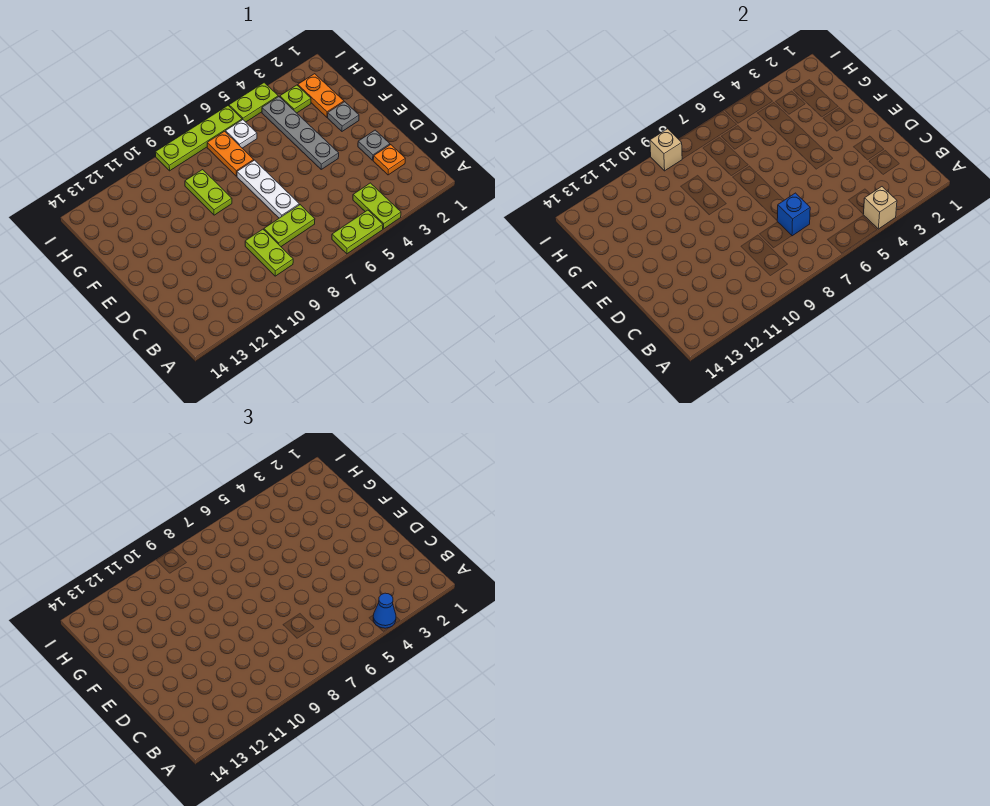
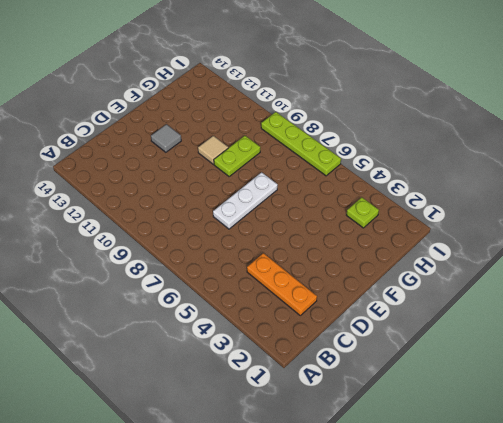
orange plate C2:C4 level 1 -> orange plate C2 level 1
grey tile E12 level 1 -> none
tan tile F10 level 1 -> none
none -> lime plate A4:B4 level 1
none -> lime plate A5:A6 level 1
none -> lime plate B9:C9 level 1

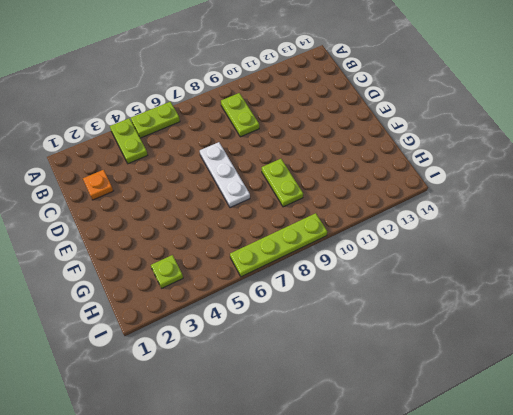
none -> lime plate C7:C8 level 1
none -> grey plate D2 level 1
none -> grey plate E4:H4 level 1

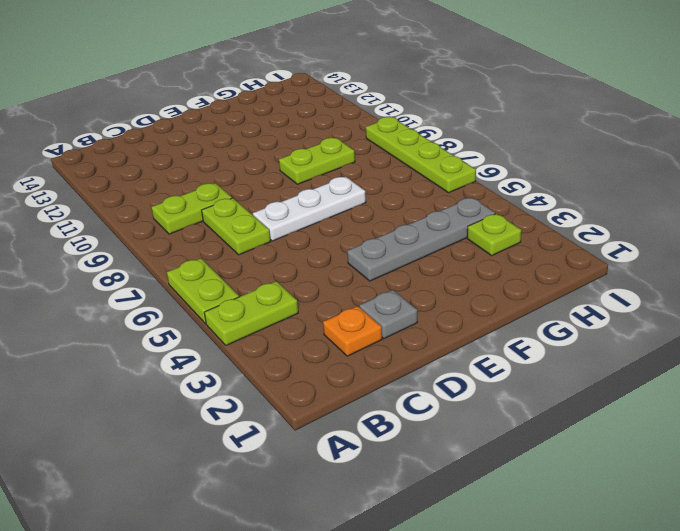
none -> grey plate F2 level 1
none -> orange plate G2:H2 level 1
none -> orange plate G7:H7 level 1

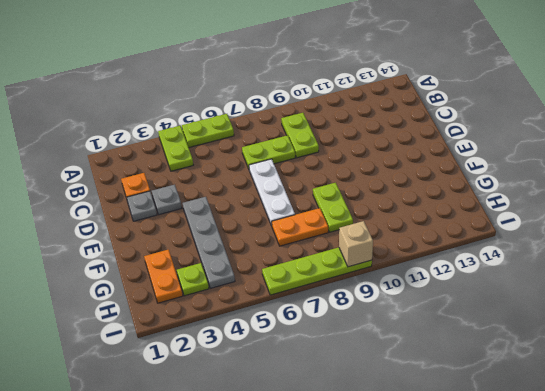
grey plate D3 level 1 -> grey plate F2 level 1
orange plate G7:G8 level 1 -> orange plate G7:H7 level 1
none -> white plate H6 level 1
none -> lime plate I4:I5 level 1
none -> tan brick A4 level 2

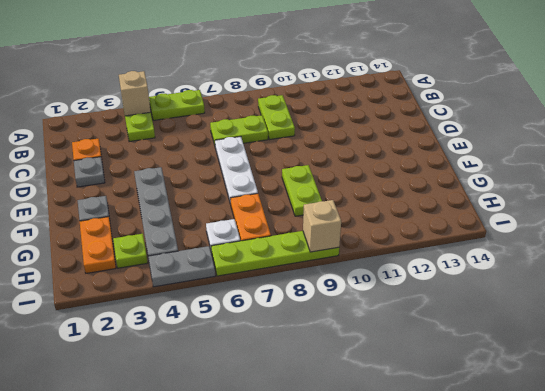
grey plate I4:I5 level 1 -> lime plate I4:I5 level 1
none -> blue brick C7 level 2
none -> blue cone A4 level 3

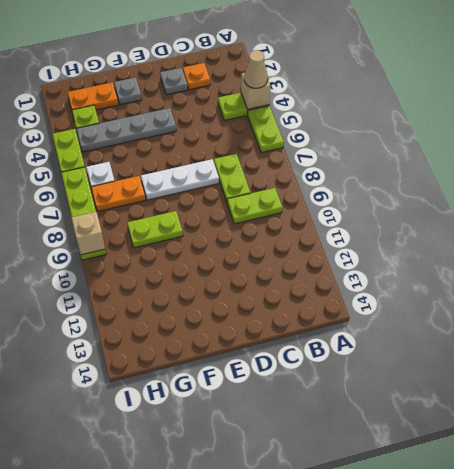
tan cone A4 level 3 -> blue cone A4 level 3
none -> blue brick C7 level 2

